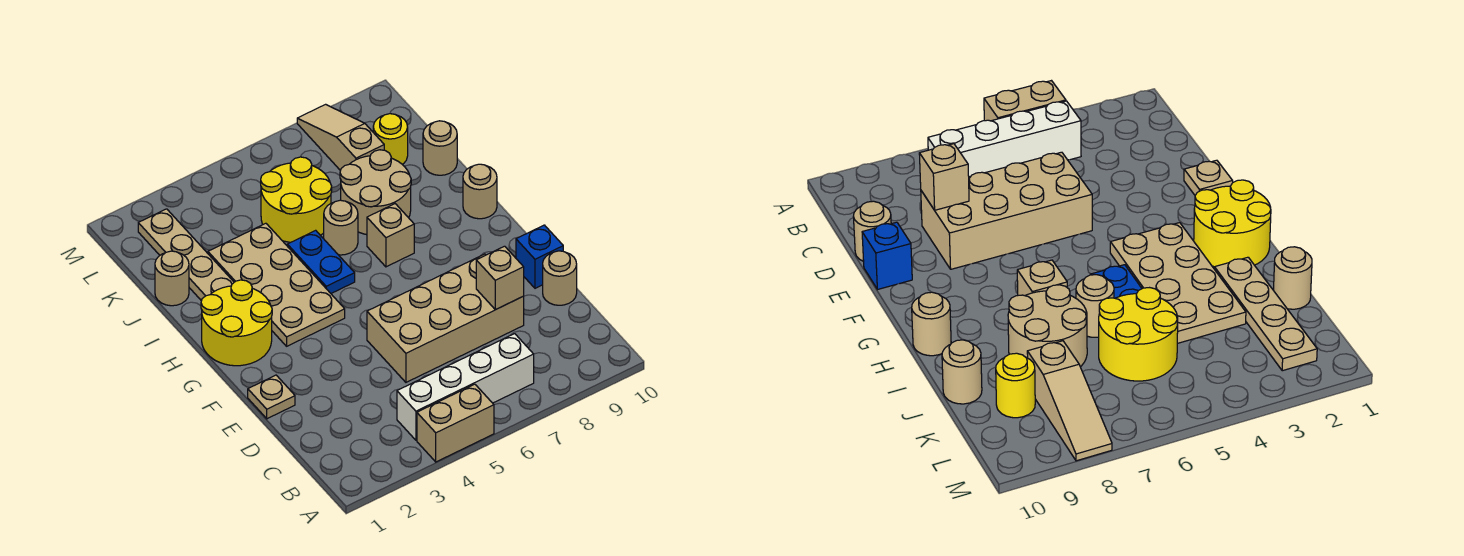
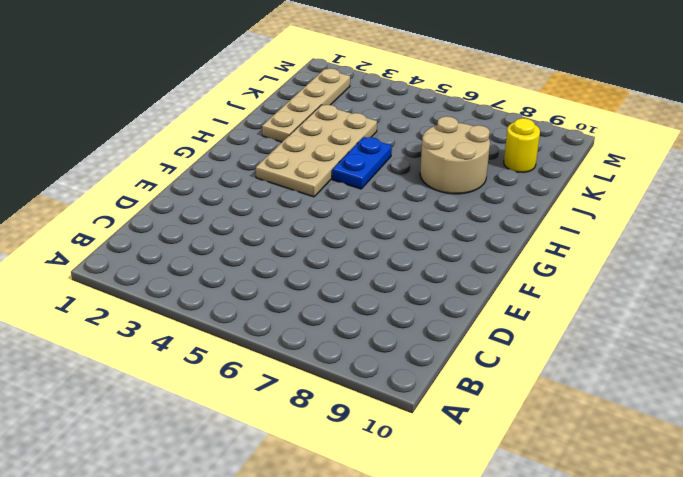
none -> tan brick A4:A5 level 1
none -> white brick B4:B7 level 1
none -> tan brick D5:E8 level 1

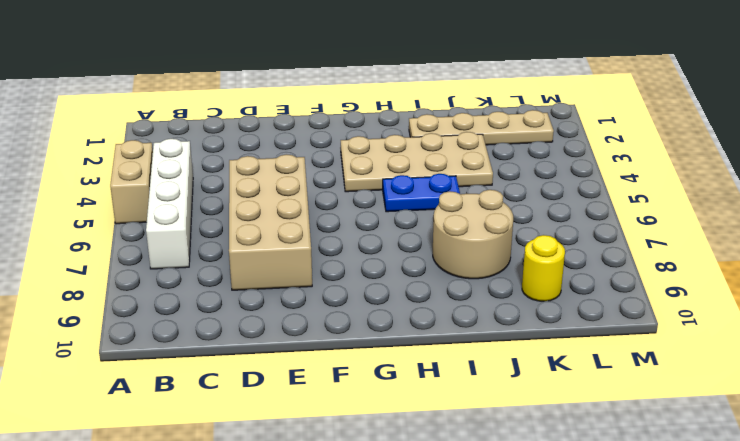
none -> tan round brick D10 level 1
none -> tan plate E1 level 1
none -> blue brick E10 level 1

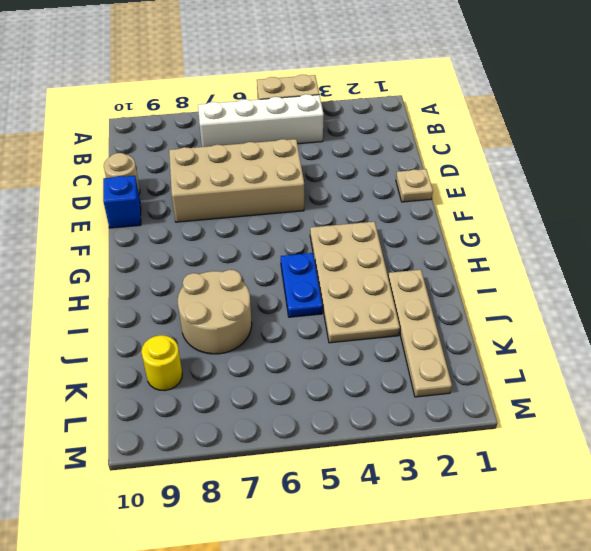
none -> yellow round brick G1:H2 level 1
none -> tan brick H7 level 1
none -> tan round brick H10 level 1

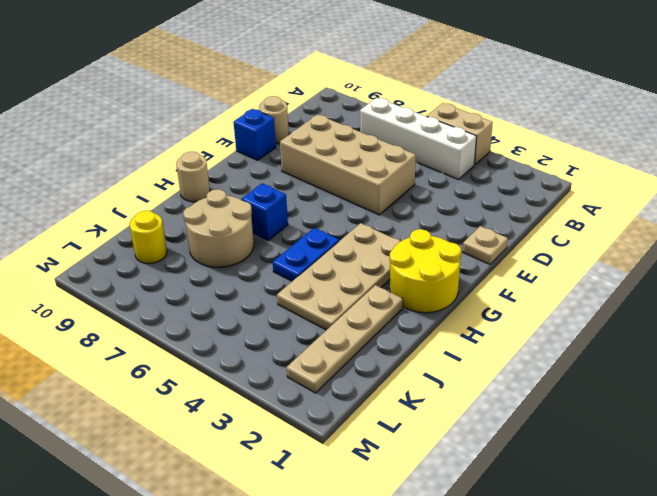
blue brick H7 level 1 -> tan brick H7 level 1
none -> tan round brick I6 level 1
none -> tan round brick J1 level 1
none -> yellow round brick J5:K6 level 1

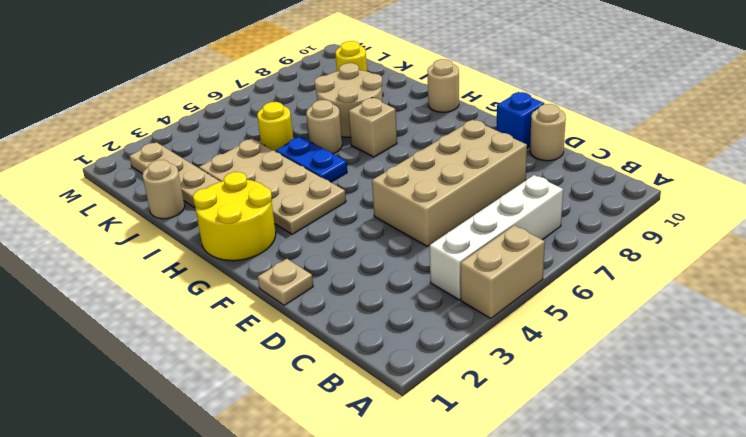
yellow round brick J5 level 1 -> yellow round brick J5:K6 level 1
none -> tan round brick J10 level 1
none -> tan slope K8:M8 level 1 top K
none -> tan brick D8 level 2

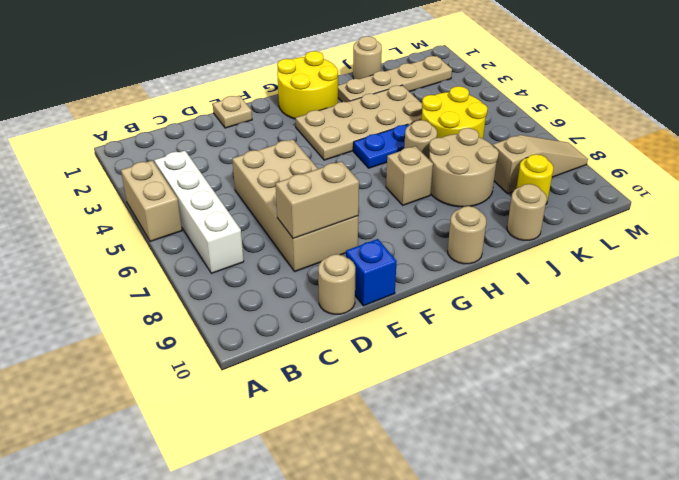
tan brick D8:E8 level 2 -> tan brick D8 level 2

